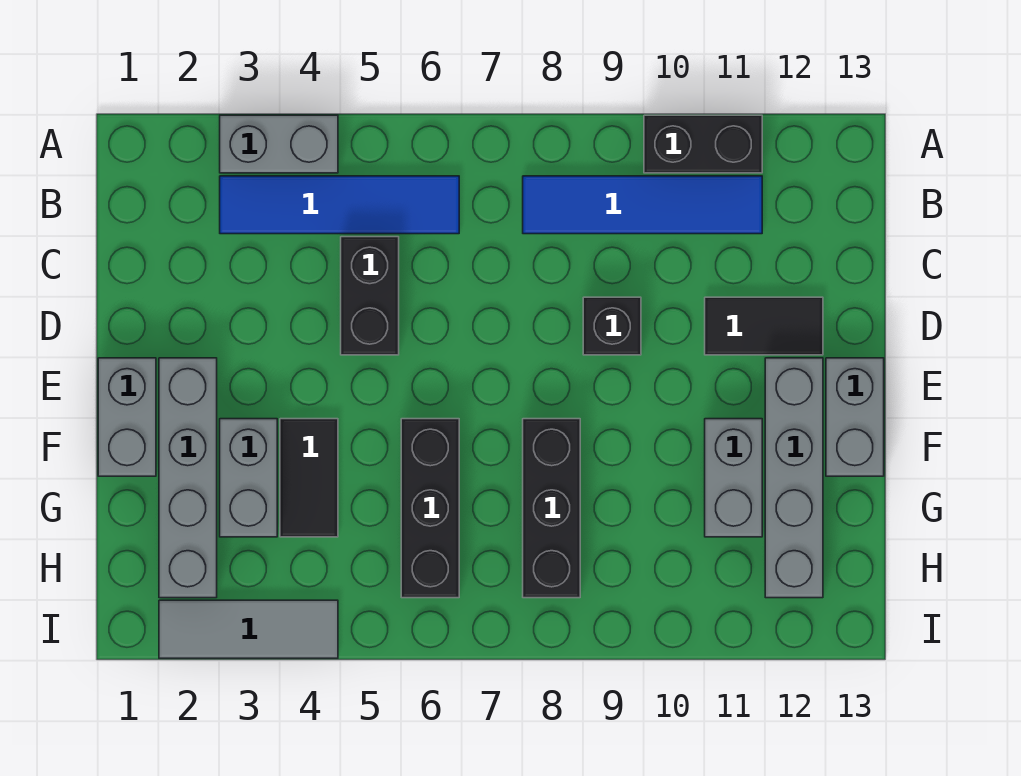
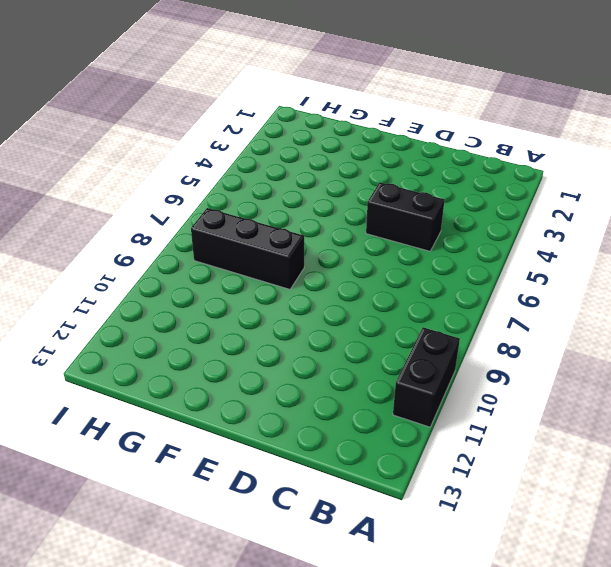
none -> grey brick A3:A4 level 1
none -> blue tile B3:B6 level 1
none -> blue tile B8:B11 level 1

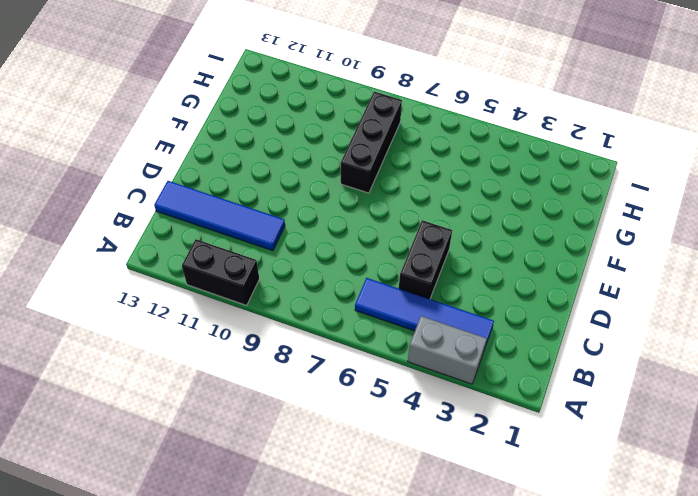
blue tile C10:C13 level 1 -> blue tile B8:B11 level 1
none -> black brick D9 level 1
none -> black tile D11:D12 level 1
none -> grey brick E1:F1 level 1

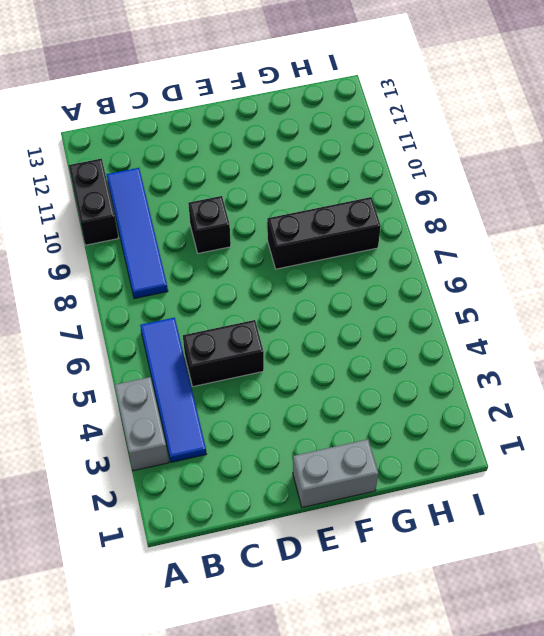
none -> black tile D11:D12 level 1
none -> grey brick E2:H2 level 1
none -> grey brick E12:H12 level 1

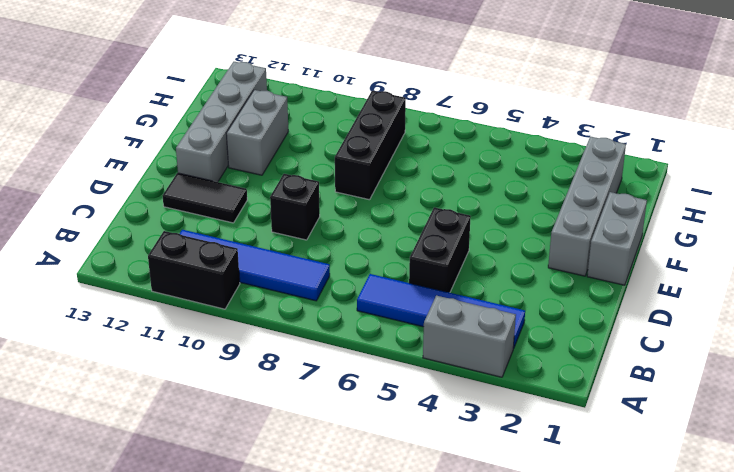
none -> grey brick E13:F13 level 1
none -> grey brick F3:G3 level 1
none -> black tile F4:G4 level 1

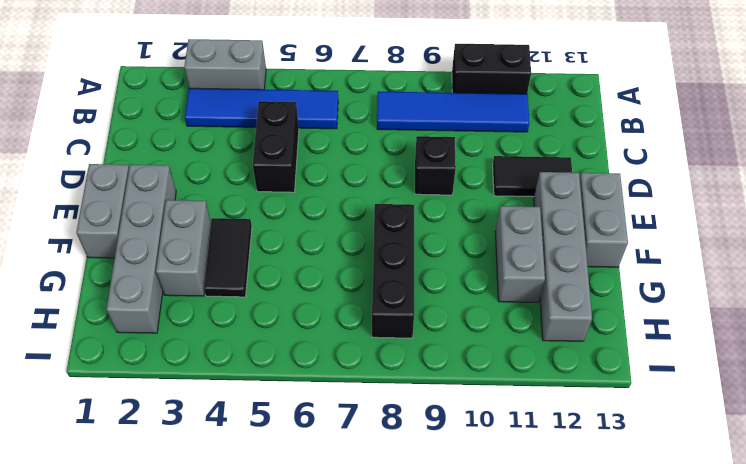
none -> black brick F6:H6 level 1
none -> grey tile I2:I4 level 1

